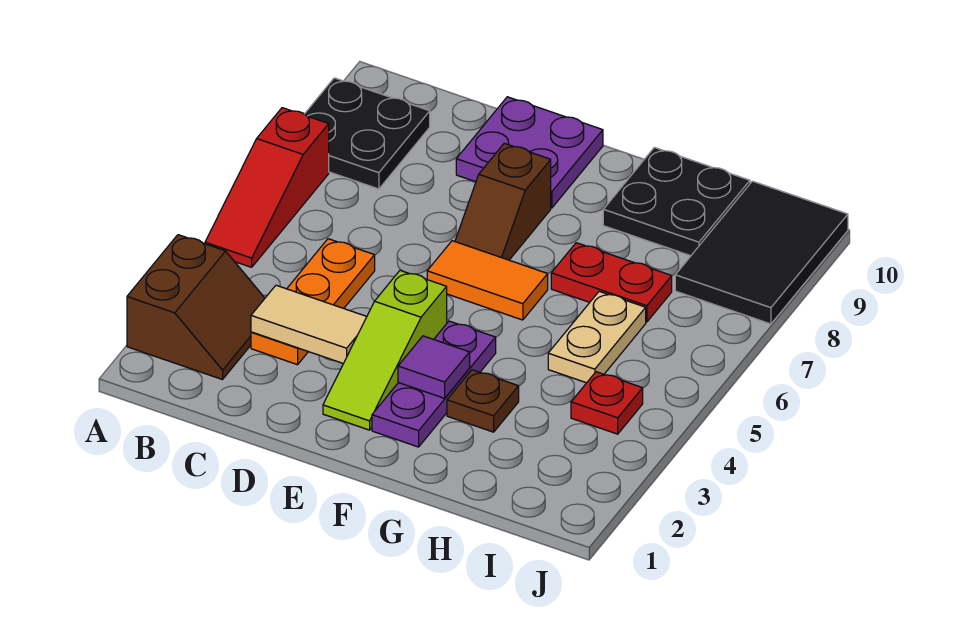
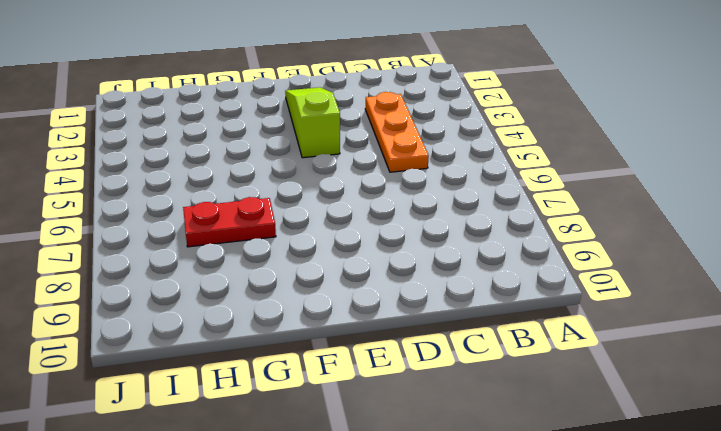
none -> brown slope A2:B3 level 1 top A
none -> red slope A5:A7 level 1 top 7
none -> black plate A8:B9 level 1

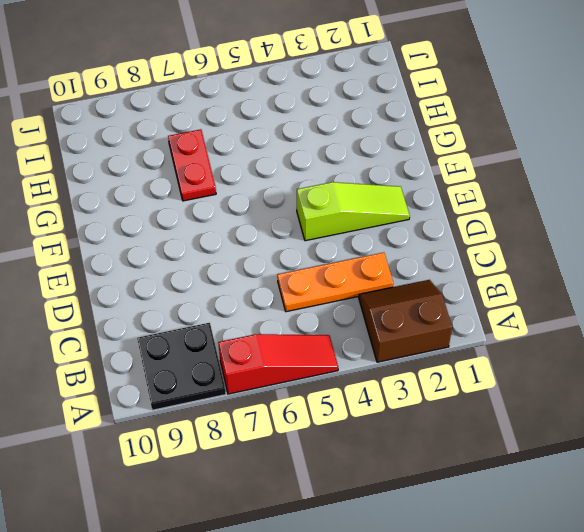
none -> purple plate D9:E10 level 1
none -> orange tile E6:F6 level 1
none -> brown slope E7:E8 level 1 top 8

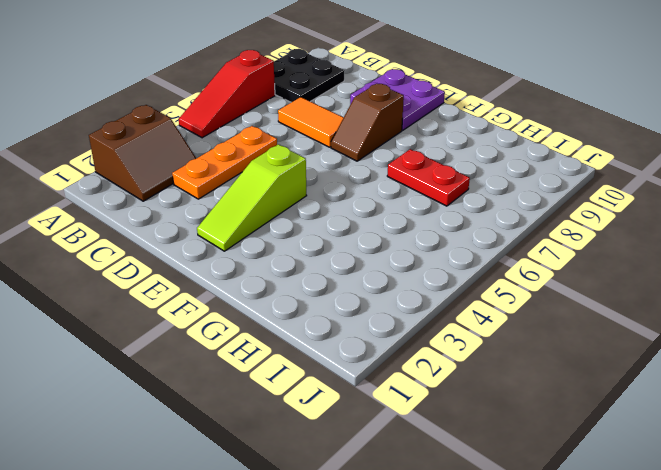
orange tile C7:D7 level 1 -> orange tile E6:F6 level 1
none -> purple plate F2:F4 level 1
none -> brown plate G3 level 1
none -> black plate G9:H10 level 1

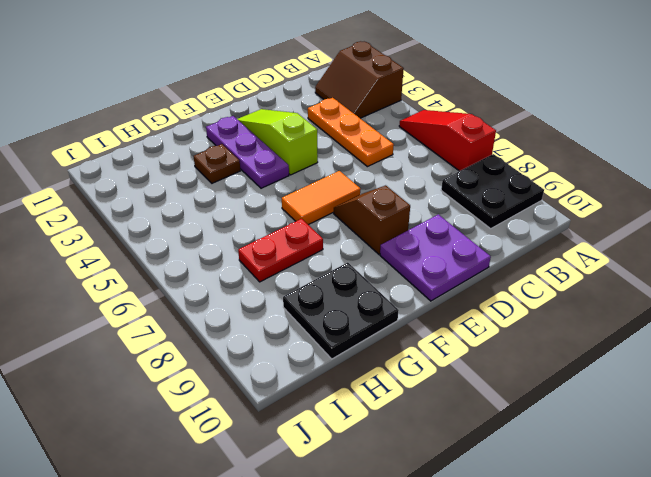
none -> tan plate H5:H6 level 1
none -> red plate I4 level 1
none -> black tile I8:J10 level 1

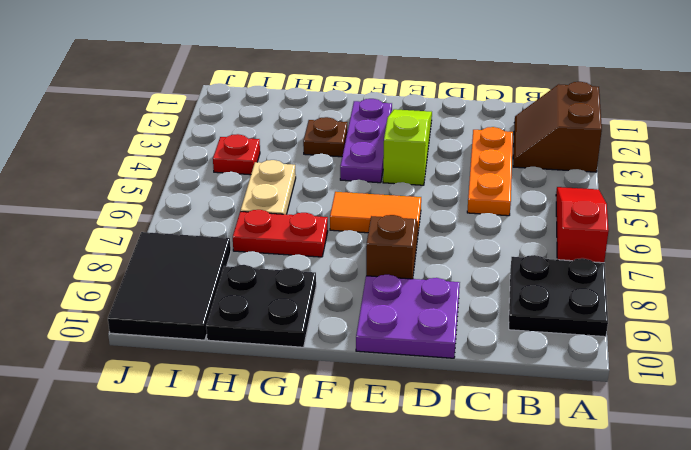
none -> tan tile C3:D3 level 2
none -> purple tile F3 level 2

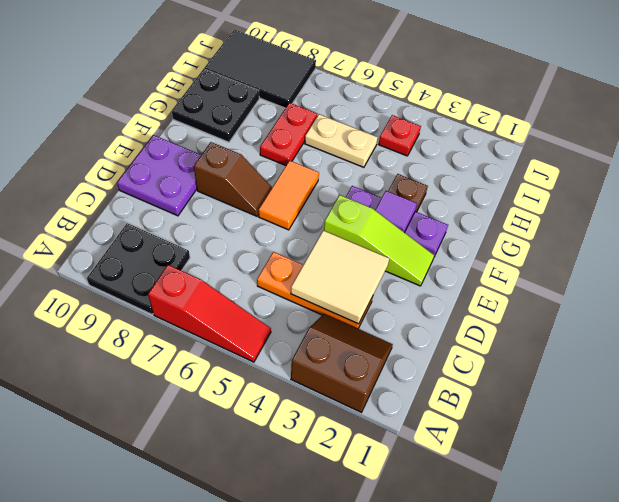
tan tile C3:D4 level 2 -> tan tile C3:D3 level 2

